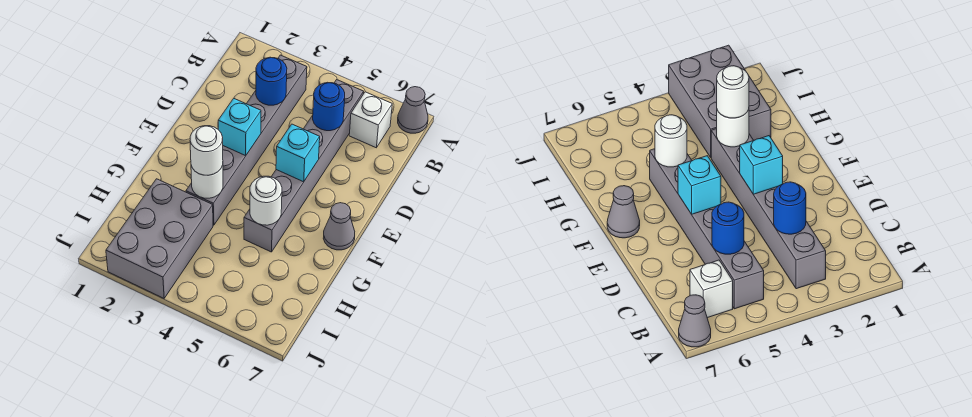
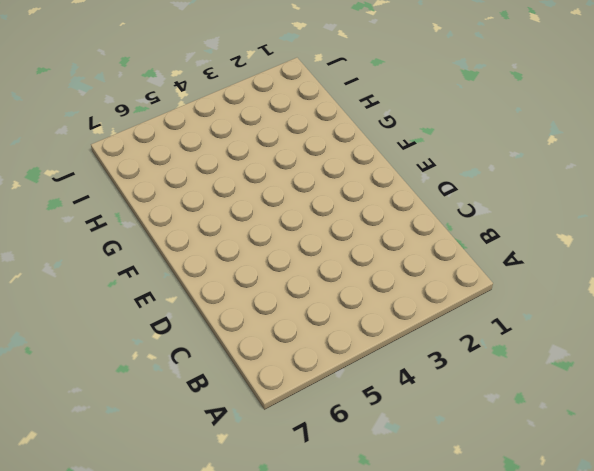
none -> grey cone A7 level 1
none -> grey brick B3:G3 level 1
none -> grey brick B5:G5 level 1

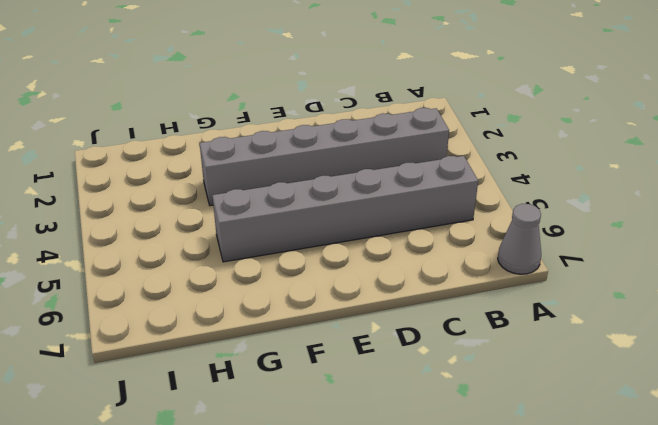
none -> white brick B6 level 1
none -> grey cone F7 level 1
none -> grey brick H2:J3 level 1

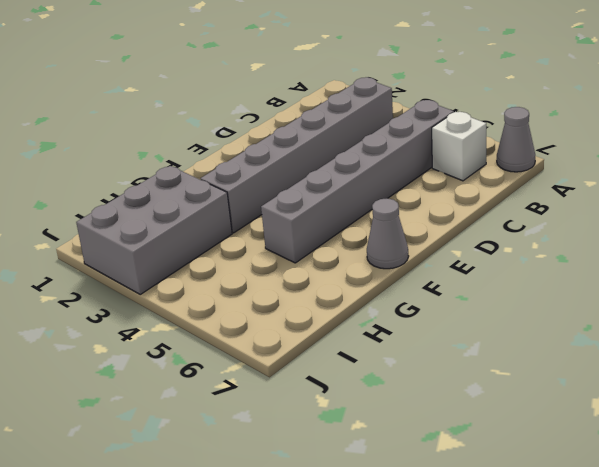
none -> blue round brick C3 level 2
none -> blue round brick C5 level 2
none -> cyan brick E3 level 2

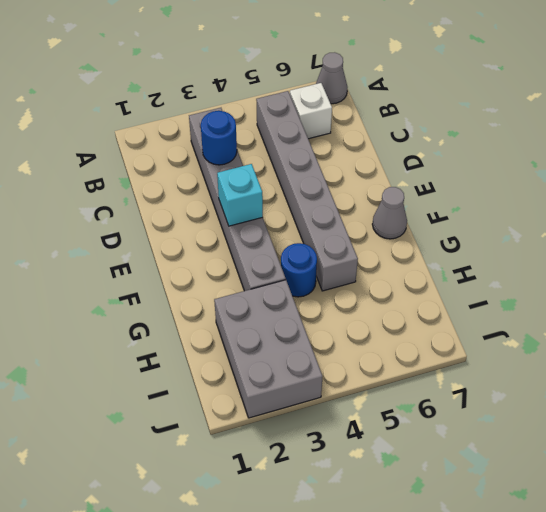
blue round brick G4 level 1 -> blue round brick C5 level 2
none -> cyan brick E5 level 2
none -> white round brick G3 level 2
none -> white round brick G5 level 2

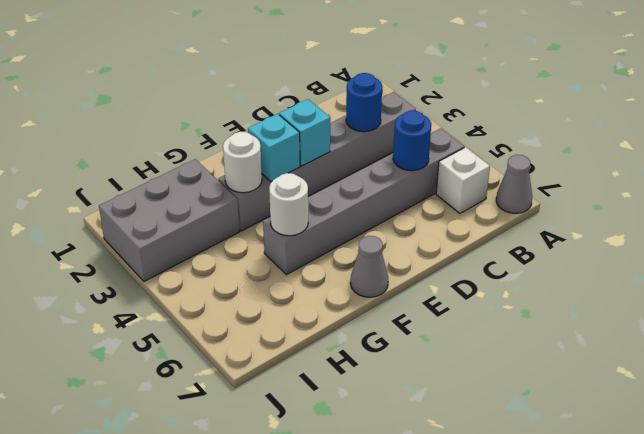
cyan brick F3 level 2 -> cyan brick E5 level 2
none -> white round brick G3 level 3

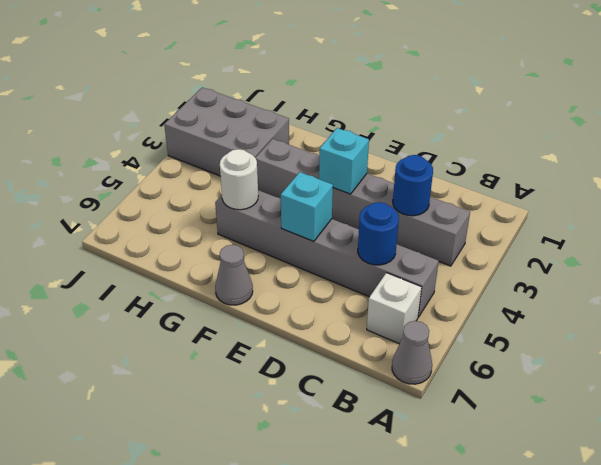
none -> white round brick G3 level 2
none -> white round brick G3 level 3

